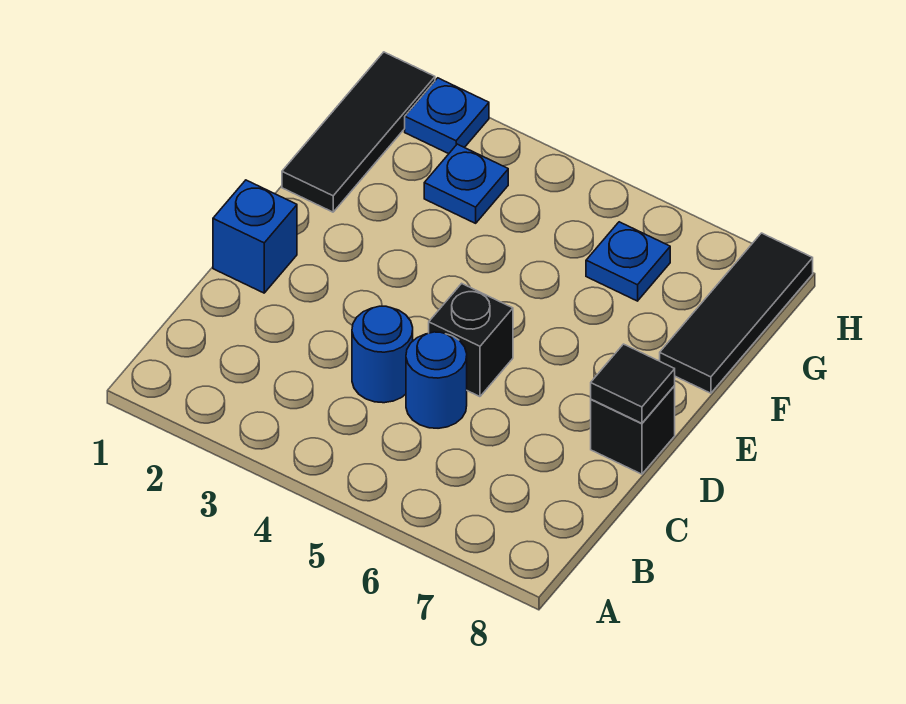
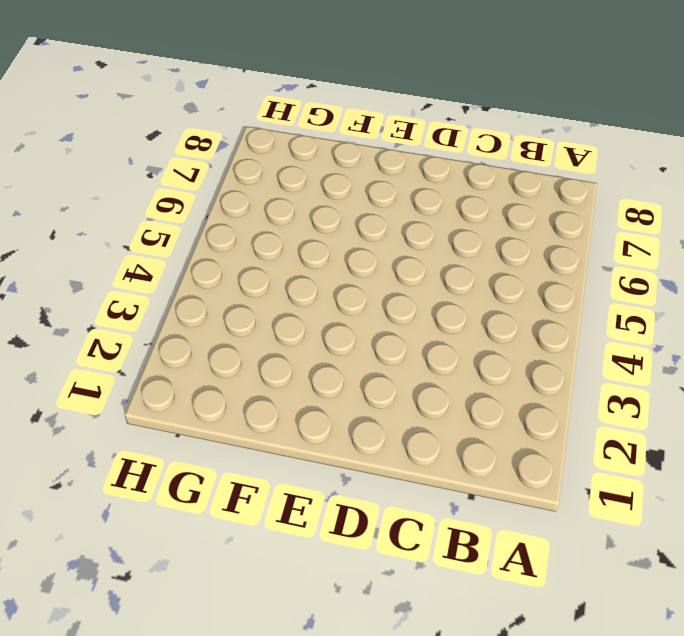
none -> blue round brick C4 level 1
none -> blue round brick C5 level 1

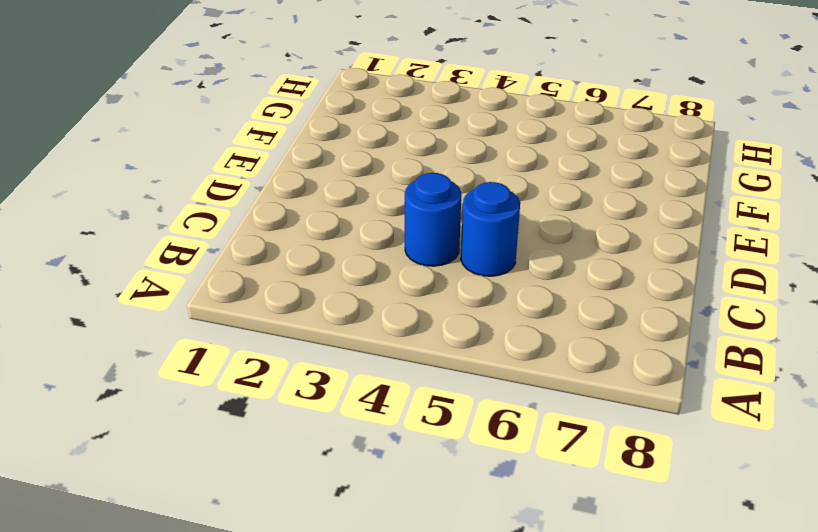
none -> blue brick D1 level 1
none -> black brick D5 level 1

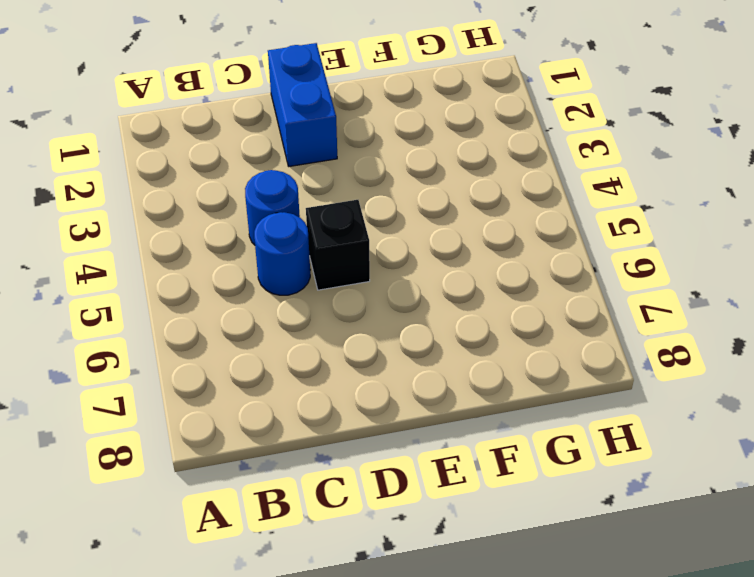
blue brick D1:D2 level 1 -> blue brick D1 level 1
none -> black brick D8 level 1
none -> black tile F1:H1 level 1

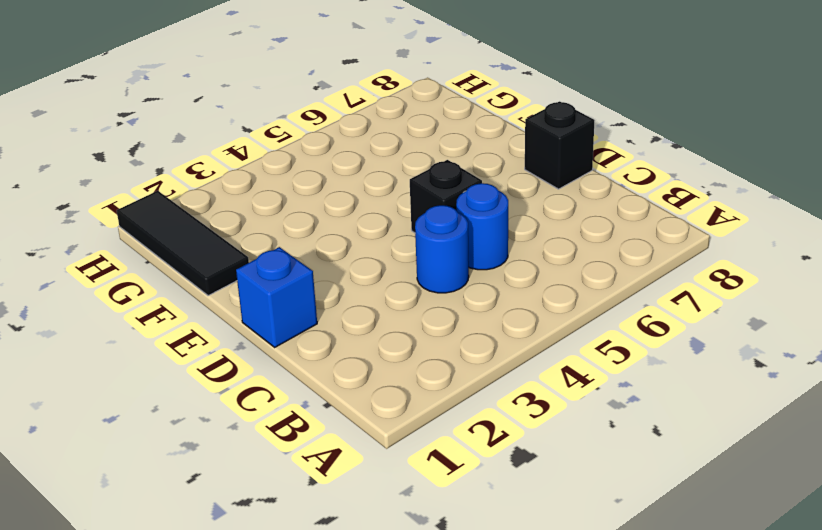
none -> black tile F8:H8 level 1
none -> blue plate G3 level 1

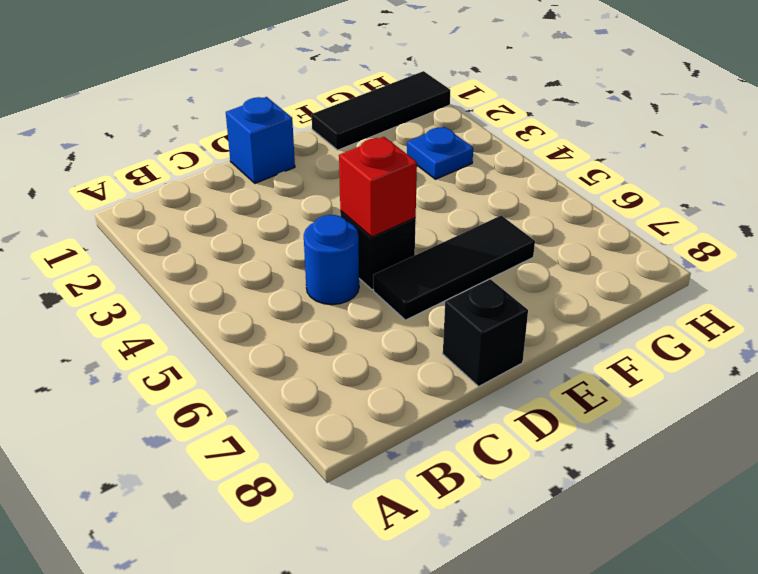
red brick D5 level 2 -> none
black tile D6:F6 level 1 -> black tile F8:H8 level 1
none -> blue round brick C4 level 1
none -> blue plate G6 level 1

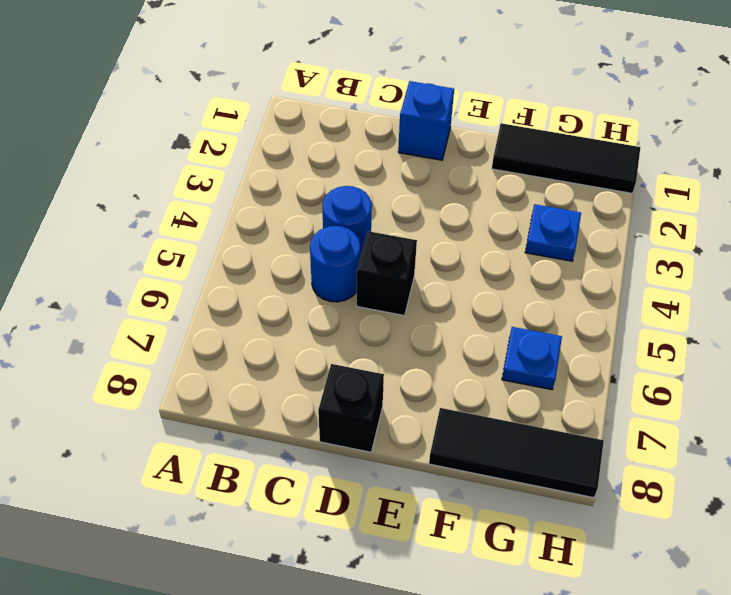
none -> blue plate H2 level 1
none -> black tile D8 level 2

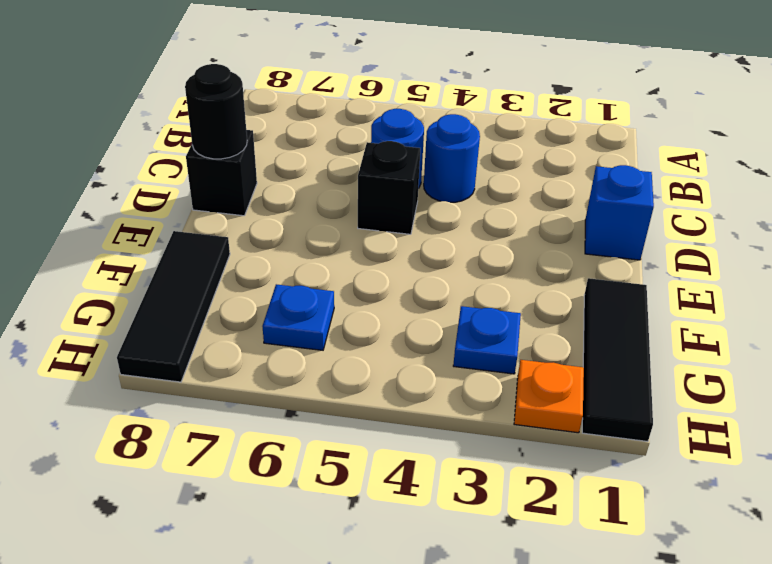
black round brick D8 level 2 -> black tile D8 level 2
orange plate H2 level 1 -> blue plate H2 level 1

